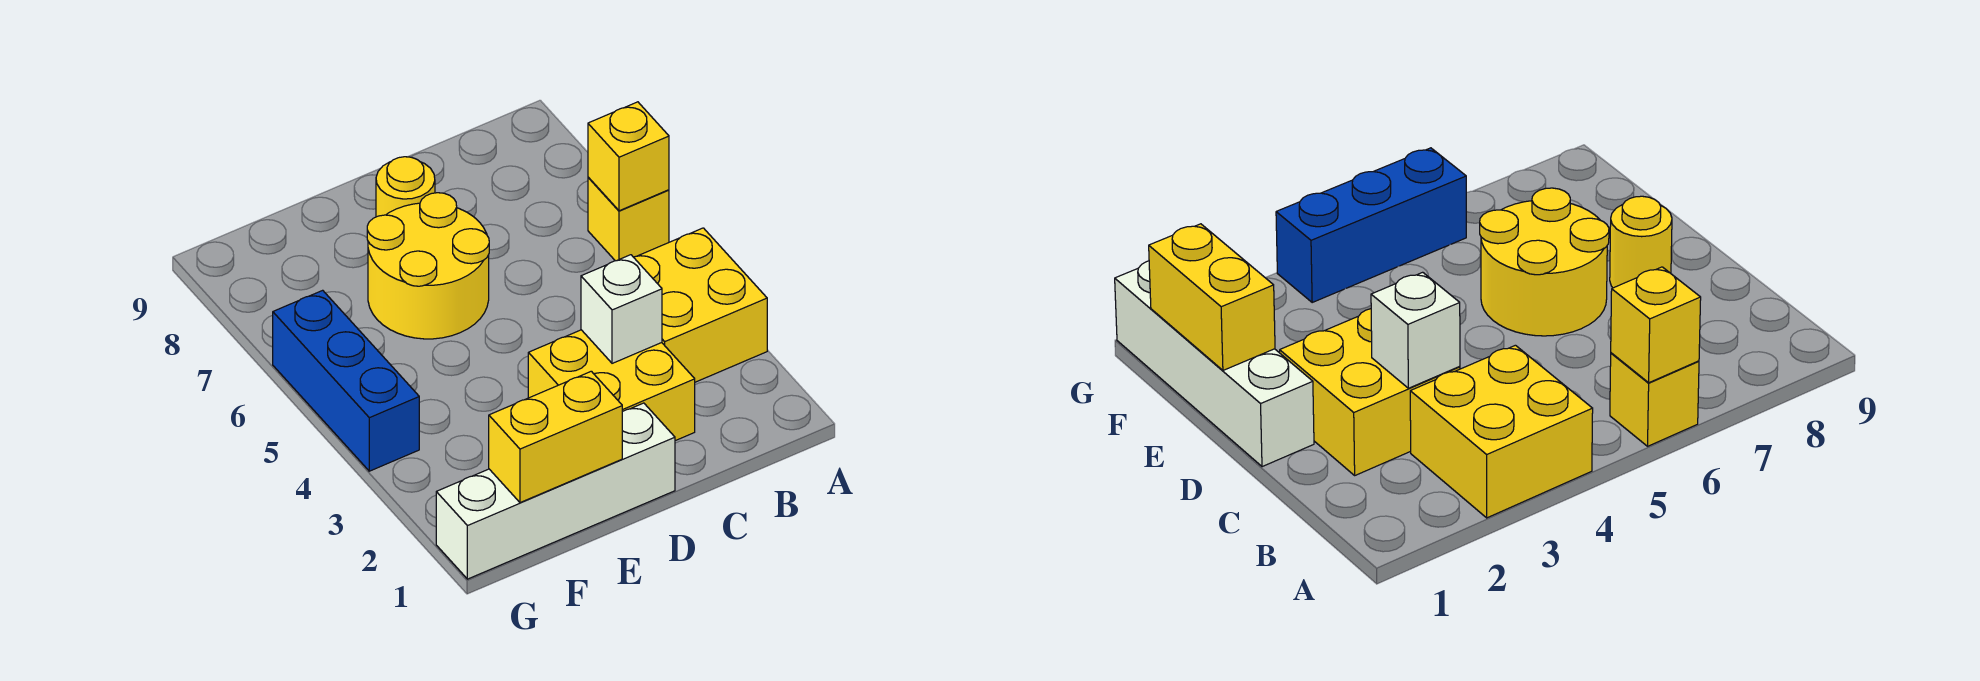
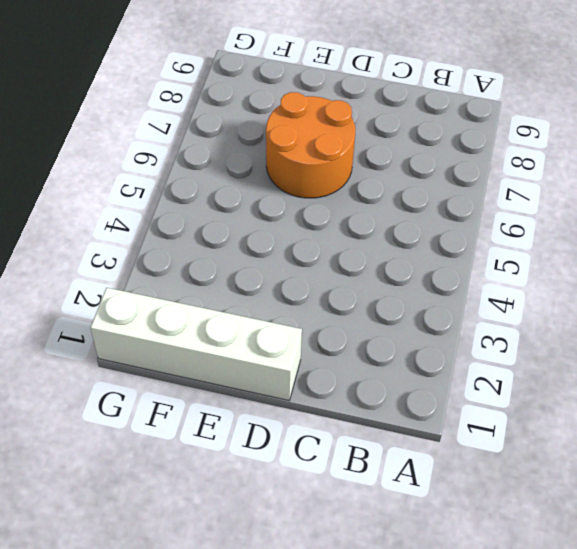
orange round brick D6:E7 level 1 -> yellow round brick D6:E7 level 1
none -> yellow brick A3:B4 level 1
none -> yellow brick A6 level 1

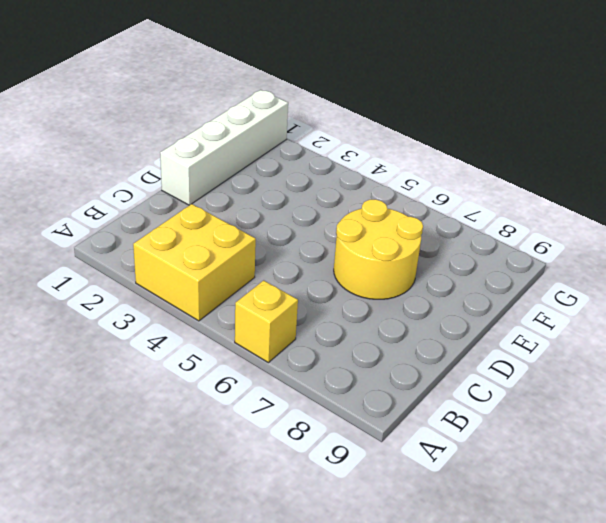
none -> yellow brick C2:D3 level 1
none -> yellow round brick D8 level 1

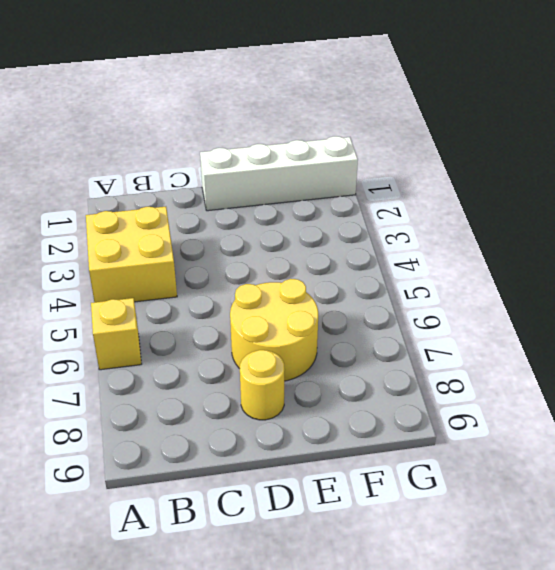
none -> yellow brick C2:D3 level 1
none -> blue brick G4:G6 level 1

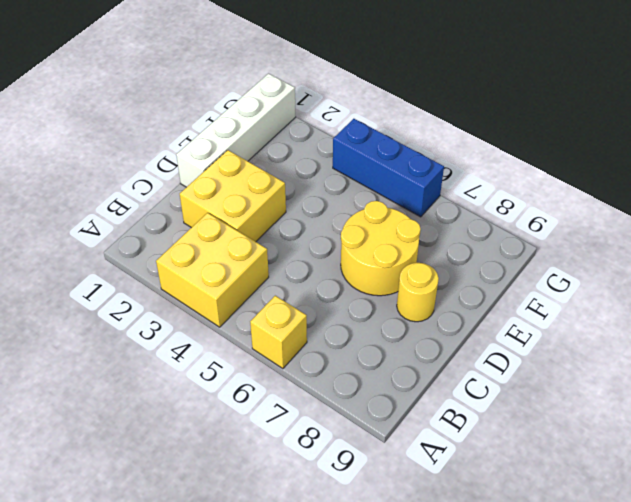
none -> yellow brick A6 level 2
none -> white brick C3 level 2

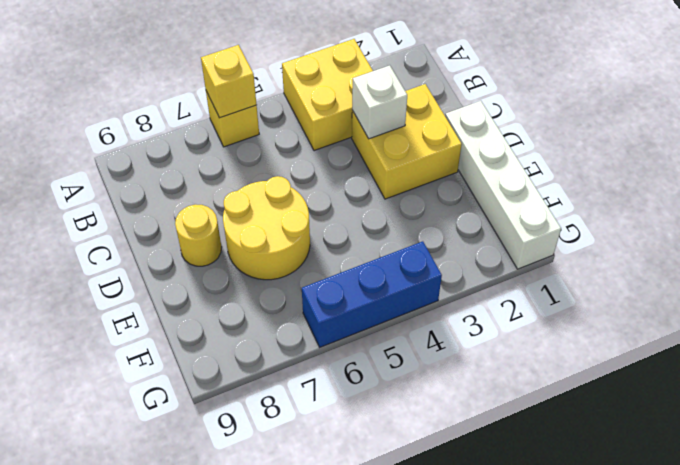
none -> yellow brick E1:F1 level 2

